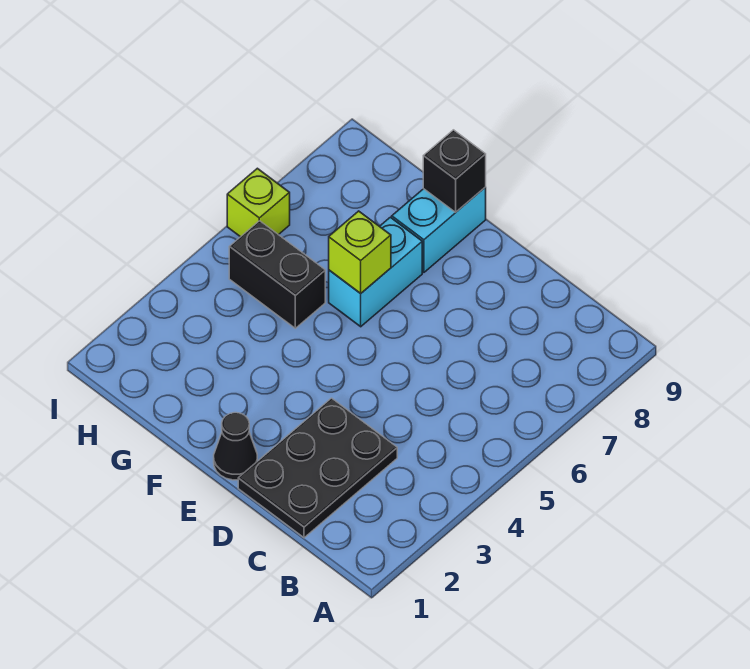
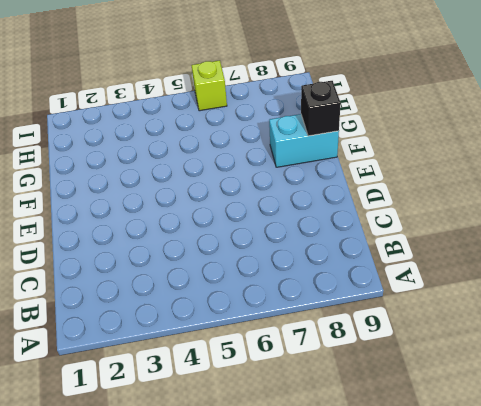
none -> black plate C1:D3 level 1
none -> black cone E1 level 1

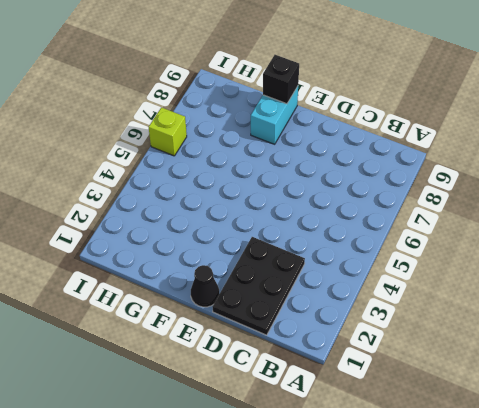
none -> cyan brick F6:F7 level 1
none -> black brick G5:H5 level 1

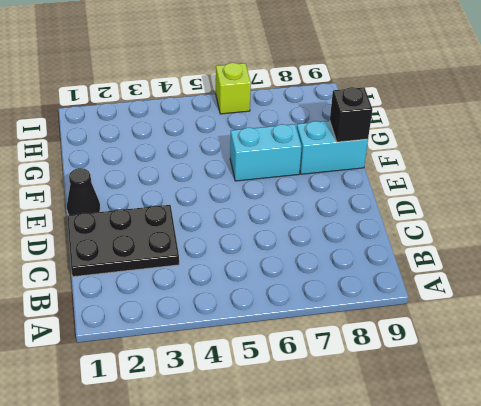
none -> black brick G5:H5 level 1
none -> lime brick F6 level 2

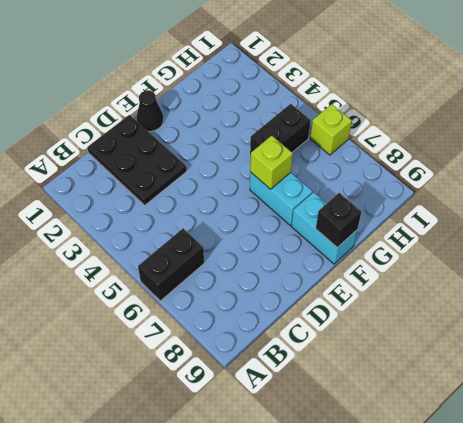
black brick A6:B6 level 1 -> none

